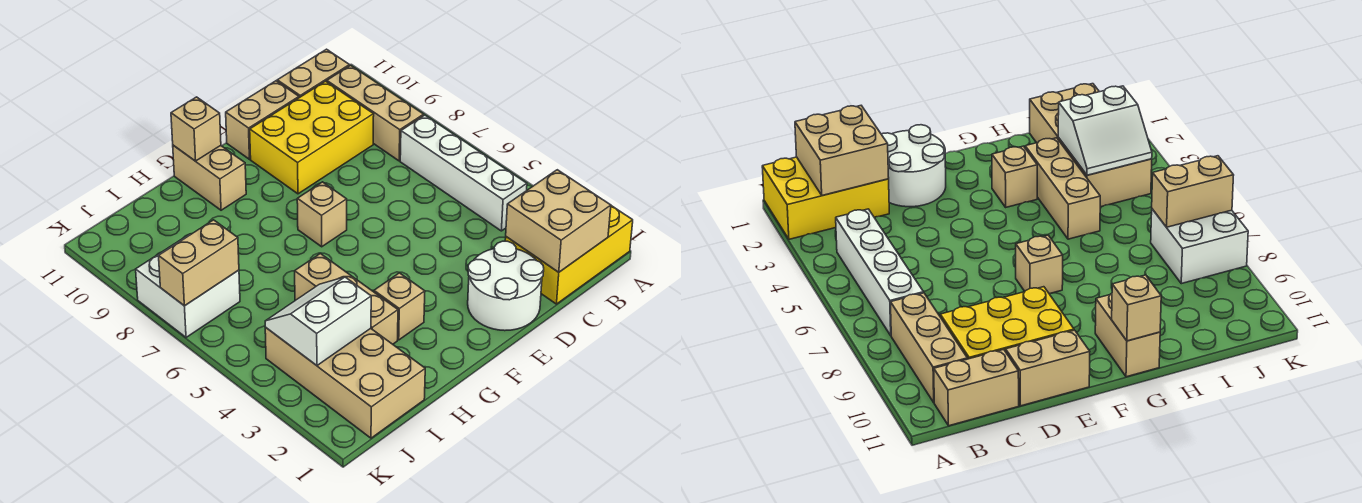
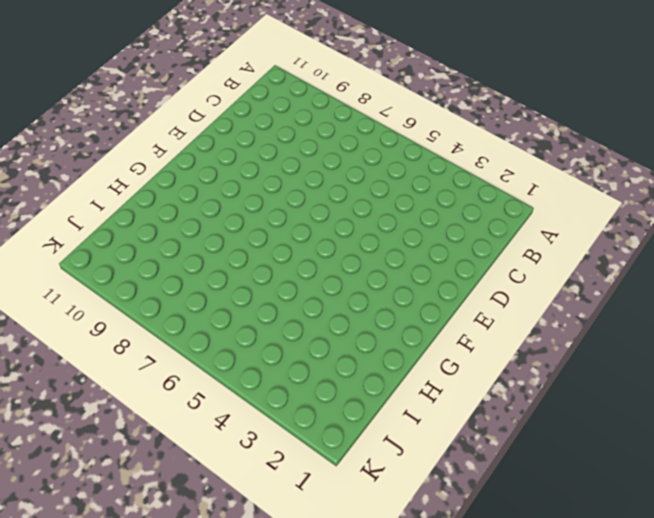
none -> yellow brick A1:C2 level 1
none -> white brick B4:B7 level 1
none -> tan brick B8:B10 level 1

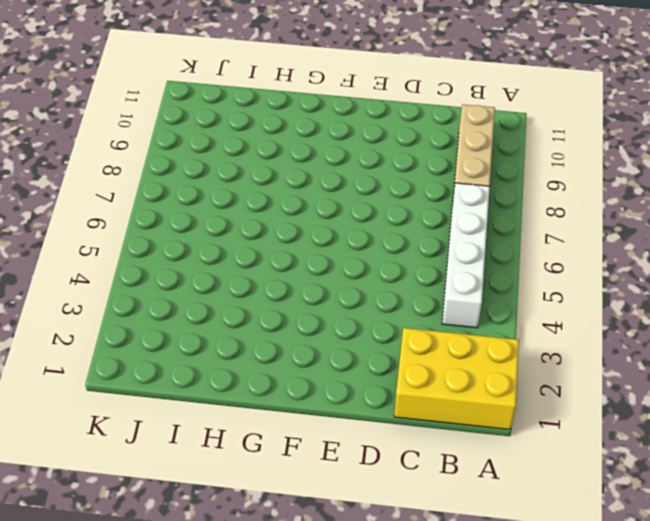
none -> tan brick B11:C11 level 1
none -> yellow brick C9:E10 level 1
none -> white round brick D1:E2 level 1

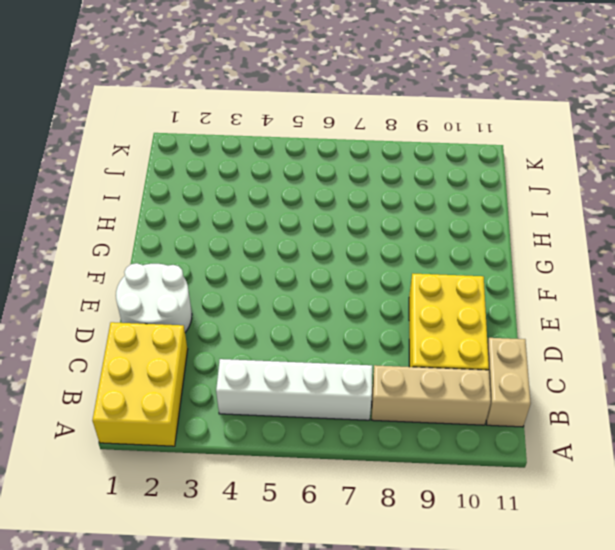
none -> tan brick D11:E11 level 1
none -> tan brick F7 level 1
none -> tan brick G3 level 1

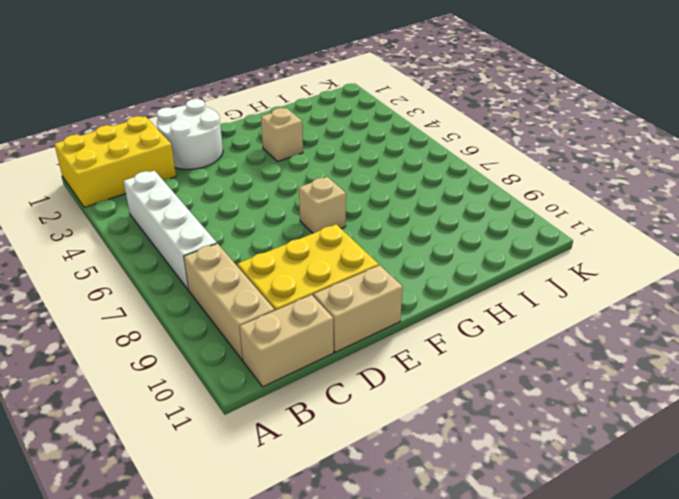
none -> tan brick G10:G11 level 1
none -> tan brick H3:H5 level 1
none -> tan brick I1:J4 level 1

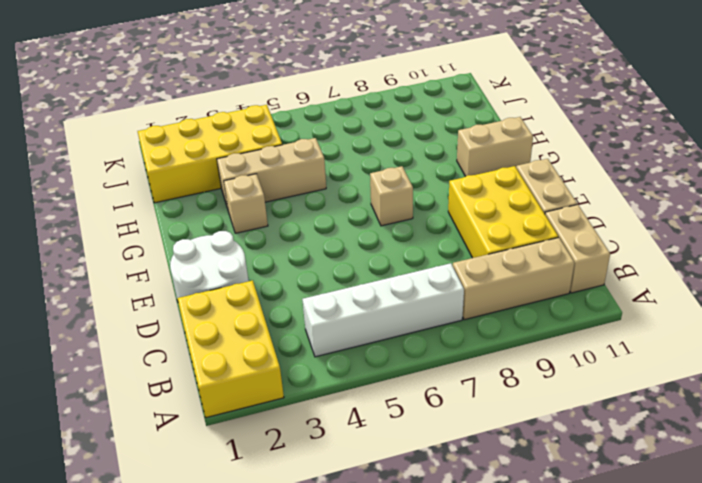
yellow brick I1:J4 level 1 -> tan brick I1:J4 level 1
none -> white brick J7:K8 level 1
none -> tan brick B1:C2 level 2
none -> tan brick G11 level 2

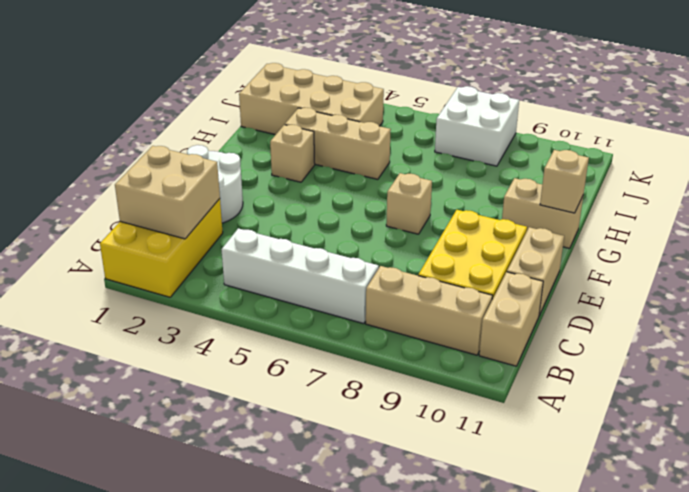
none -> white slope I3:J4 level 2 top 3
none -> tan brick J7:K7 level 2

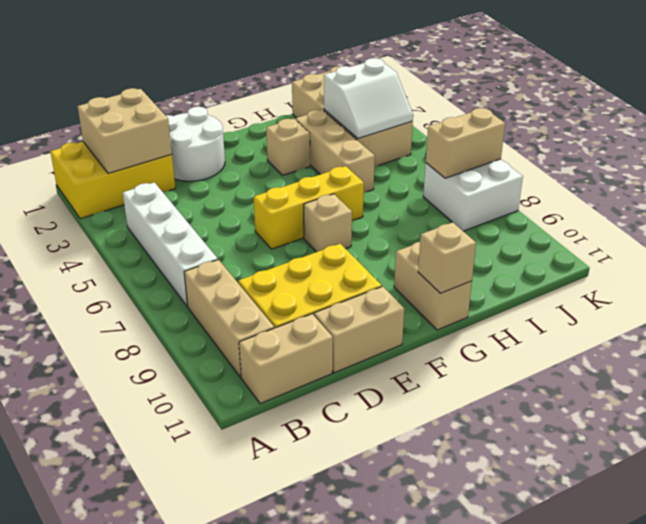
yellow brick E6:G6 level 1 -> none

